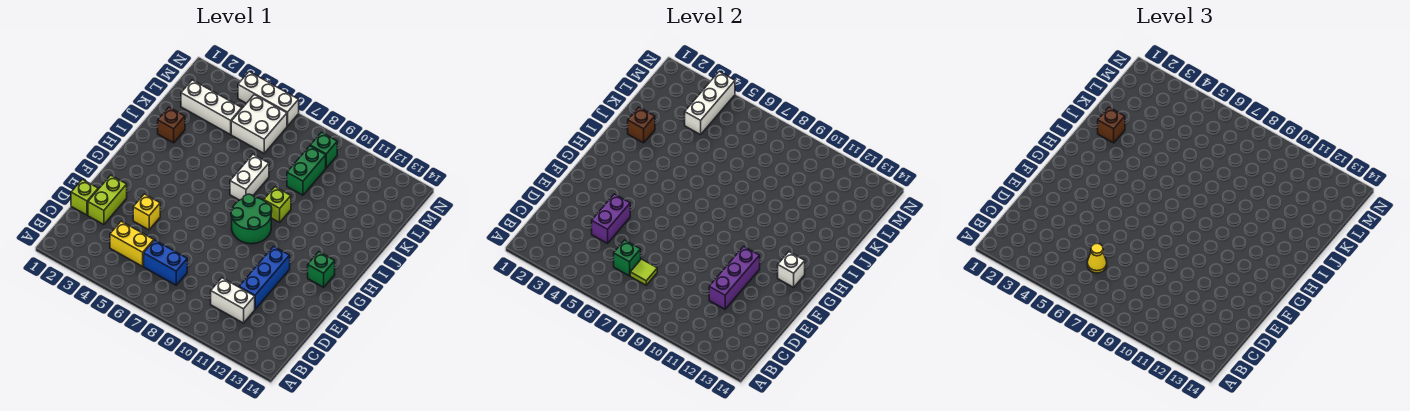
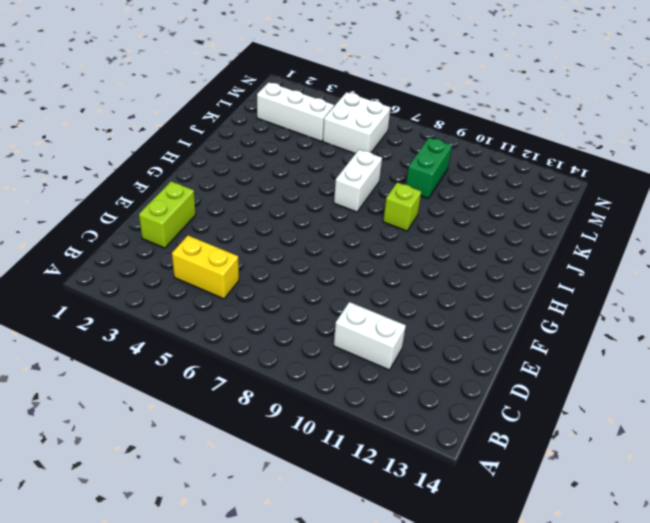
none -> blue brick C6:C7 level 1
none -> lime brick D1 level 1
none -> blue brick D11:F11 level 1

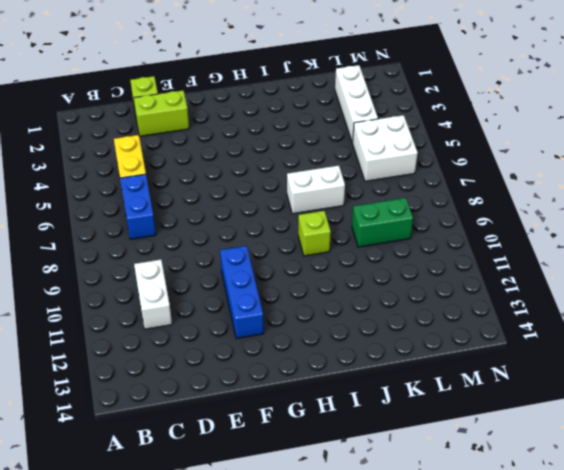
blue brick F10:F12 level 1 -> blue brick D11:F11 level 1
none -> yellow brick E4 level 1
none -> green round brick G8:H9 level 1
none -> green brick G13 level 1

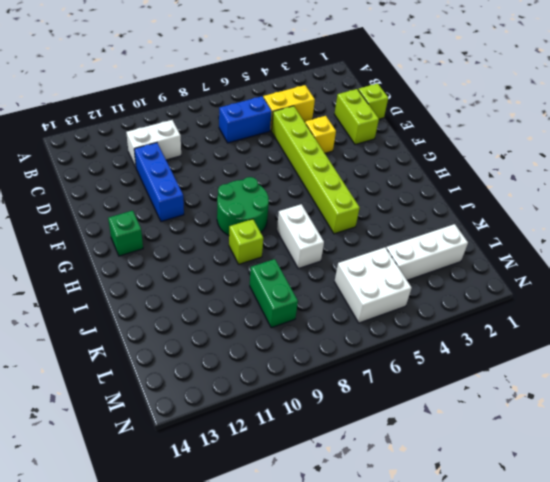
lime brick D5:I5 level 1 -> none
none -> brown brick J2 level 1
none -> green brick M9 level 1
none -> white brick N4:N6 level 1

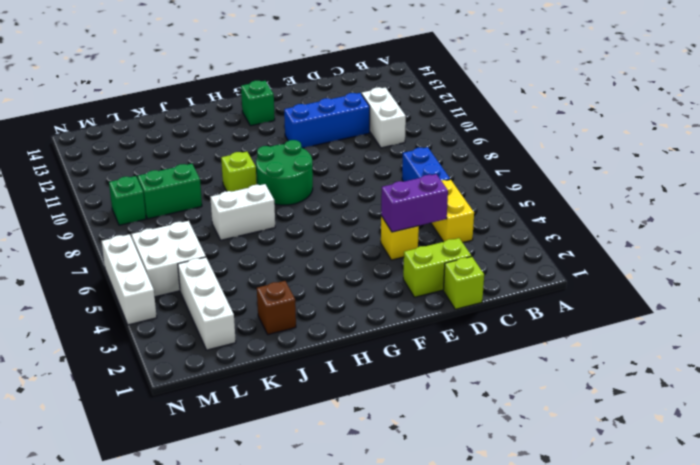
none -> green brick C6 level 2
none -> lime tile C7 level 2
none -> purple brick D11:F11 level 2

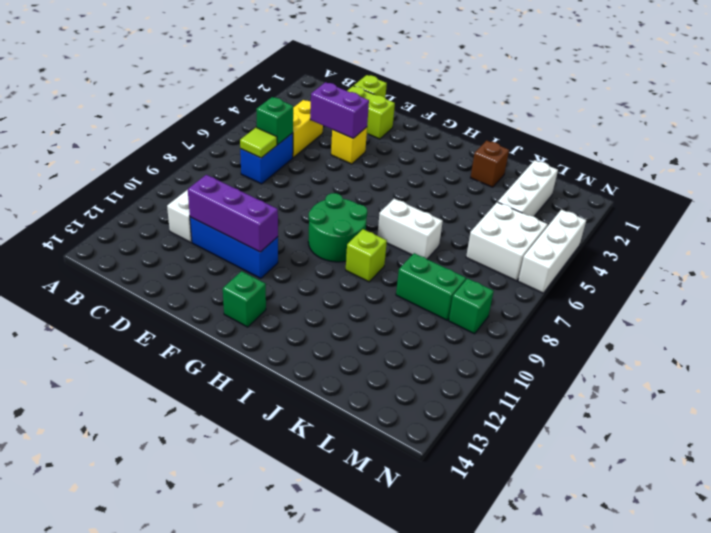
none -> white brick G13 level 2
none -> brown brick J2 level 2
none -> white brick L4:N4 level 2

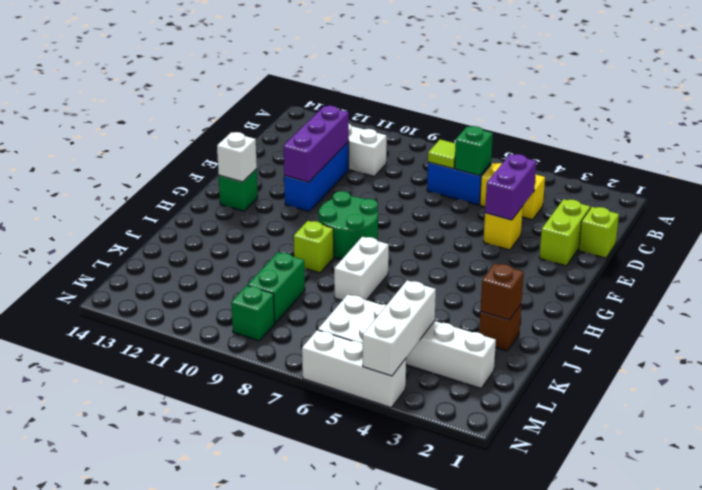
none -> yellow cone C6 level 3
none -> brown brick J2 level 3

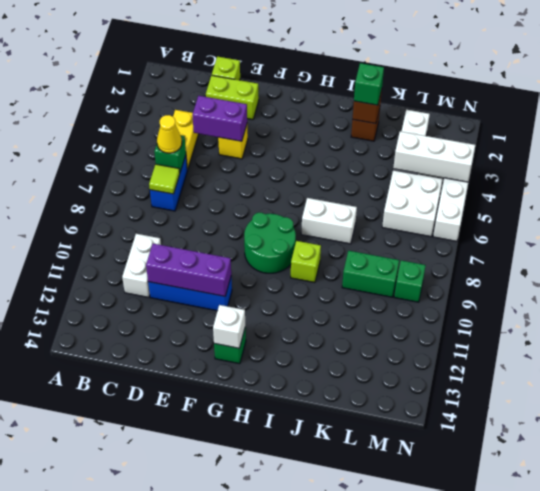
green brick J2 level 3 -> brown brick J2 level 3

